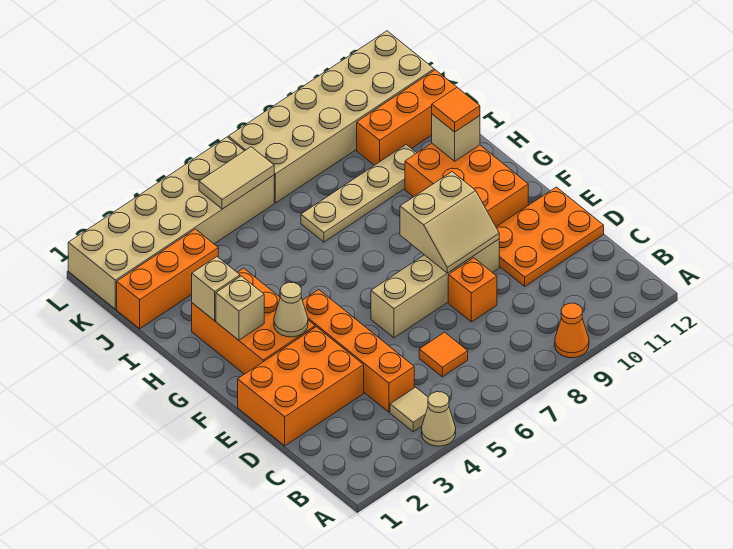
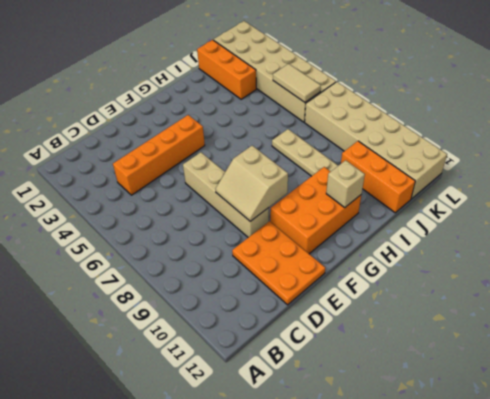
none -> tan cone A4 level 1
none -> orange cone A9 level 1
none -> tan tile B4 level 1

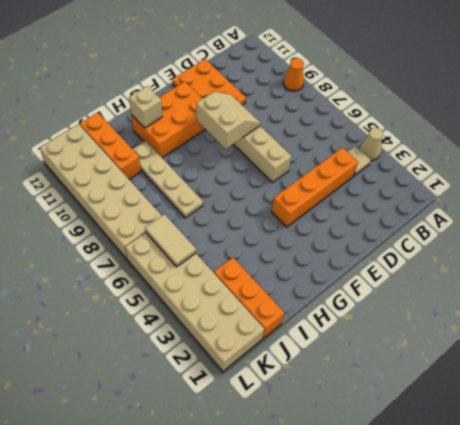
none -> orange tile C6 level 1
none -> orange brick D1:E3 level 1
none -> orange brick D8 level 1

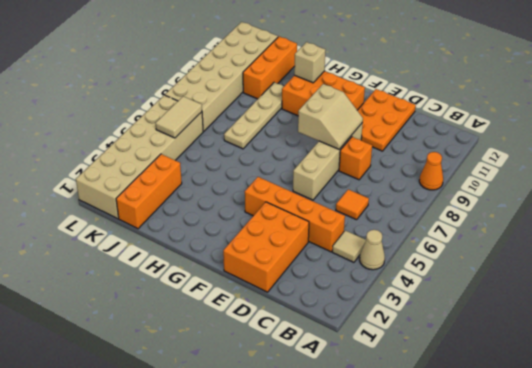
none -> orange brick F2:H3 level 1
none -> tan cone F3 level 2
none -> tan brick G2 level 2

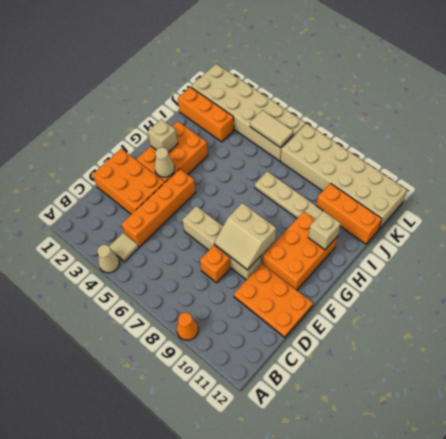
none -> orange tile C6 level 1
none -> tan brick H2 level 2
none -> orange tile H11 level 3

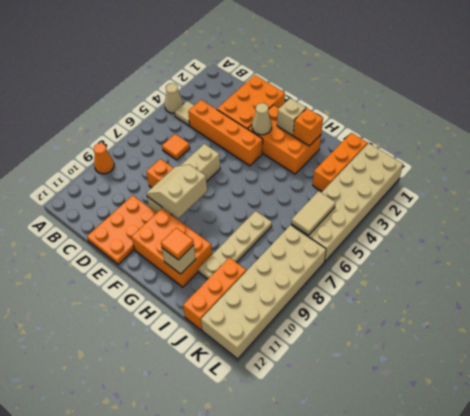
orange brick H2 level 2 -> tan brick H2 level 2

